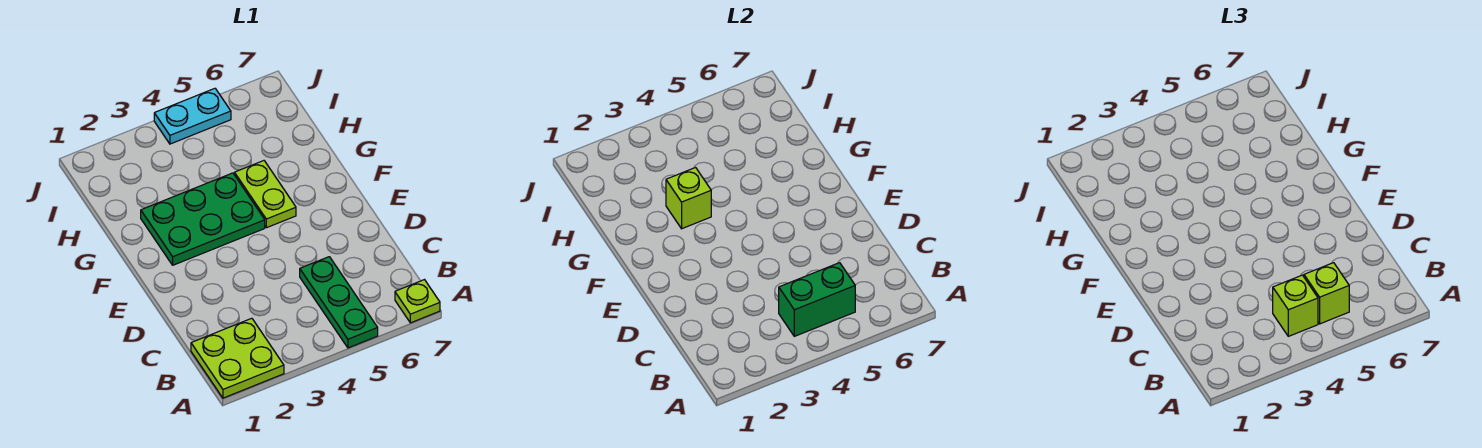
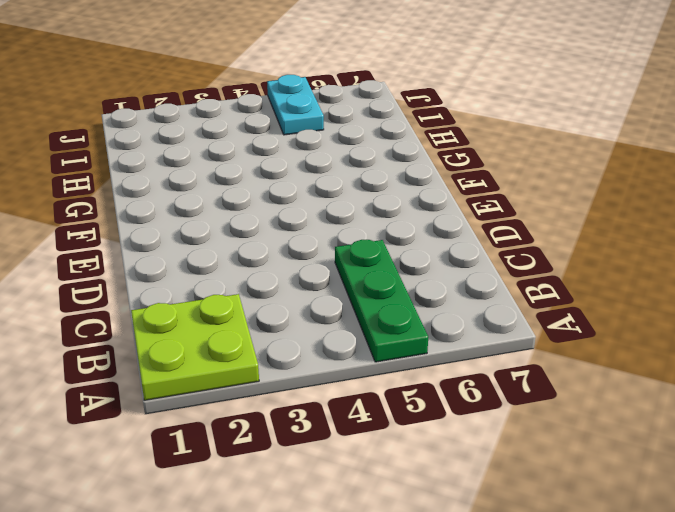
cyan plate I5:J5 level 1 -> cyan plate J4:J5 level 1
none -> lime plate A7 level 1
none -> green plate F2:G4 level 1

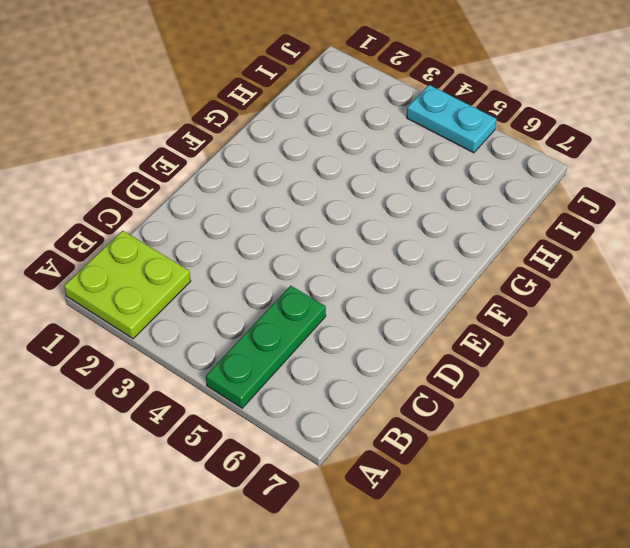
none -> lime plate A7 level 1
none -> green plate F2:G4 level 1

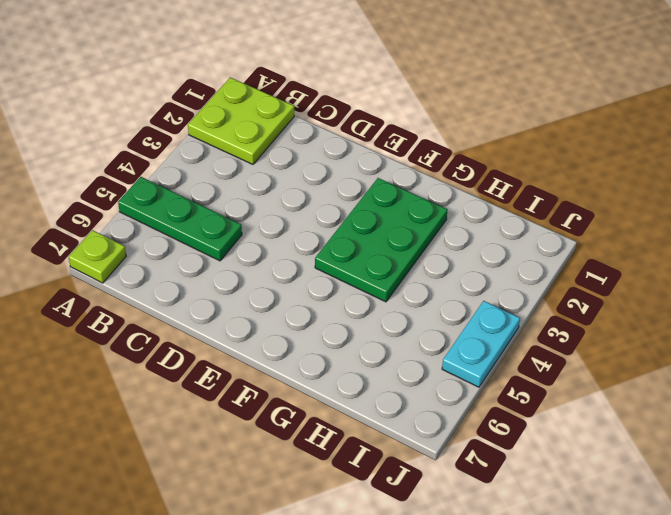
none -> lime plate F5:G5 level 1
none -> green brick B4:B5 level 2

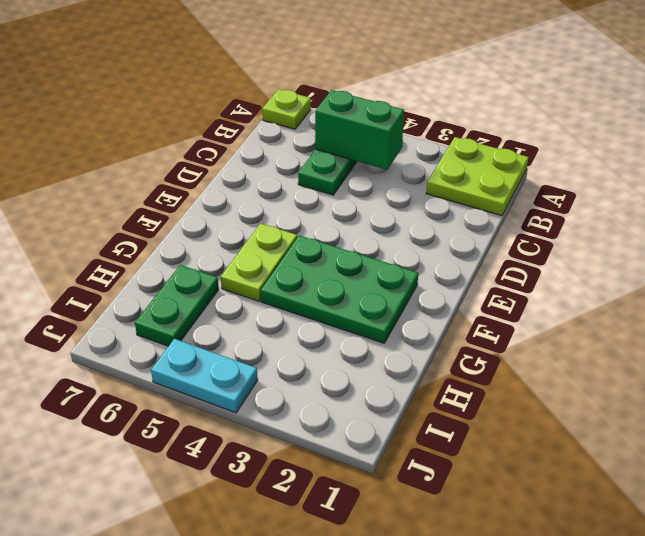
green plate H6:I6 level 1 -> none
none -> lime brick G3 level 2
none -> lime brick B4 level 3

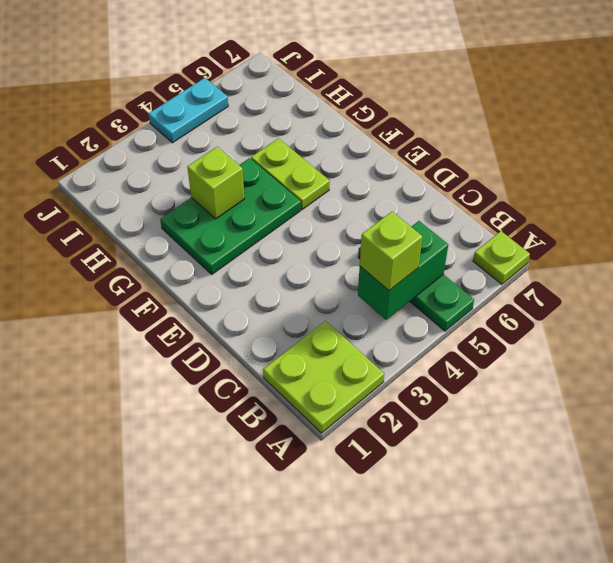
none -> lime brick B5 level 3

